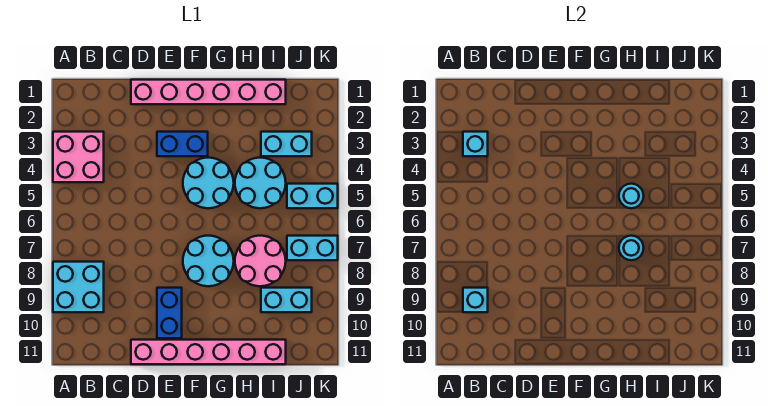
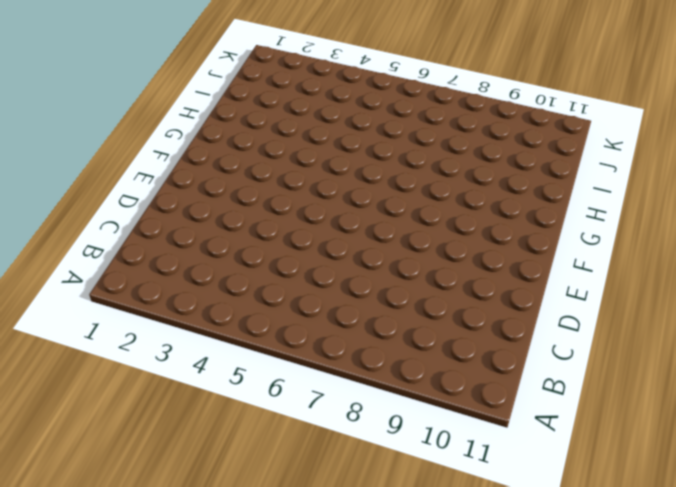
none -> pink brick A3:B4 level 1
none -> cyan brick A8:B9 level 1
none -> pink brick D1:I1 level 1

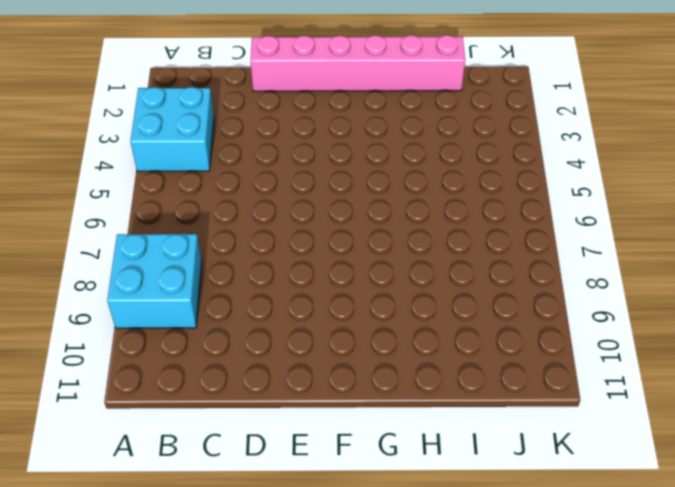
cyan brick A3:B4 level 1 -> pink brick A3:B4 level 1
none -> pink brick D11:I11 level 1
none -> blue brick E3:F3 level 1
none -> blue brick E9:E10 level 1

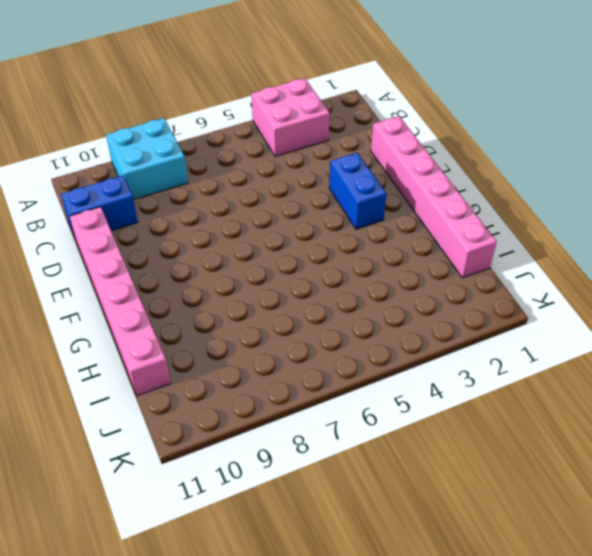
blue brick C10:C11 level 1 -> blue brick E9:E10 level 1
none -> cyan round brick F4:G5 level 1
none -> cyan round brick F7:G8 level 1
none -> cyan round brick H4:I5 level 1

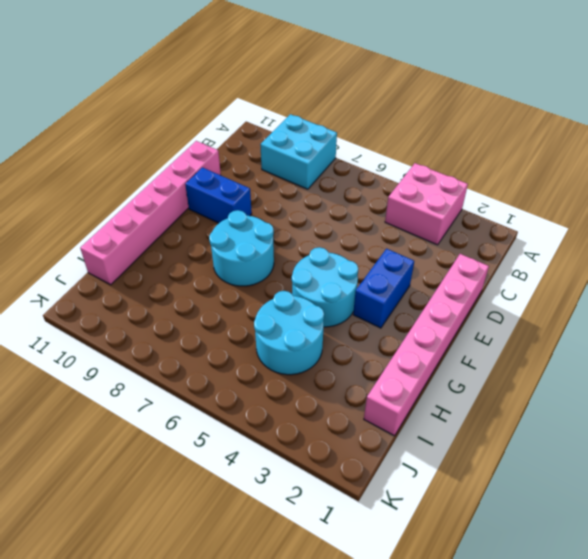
none -> pink round brick H7:I8 level 1
none -> cyan brick I3:J3 level 1
none -> cyan brick I9:J9 level 1

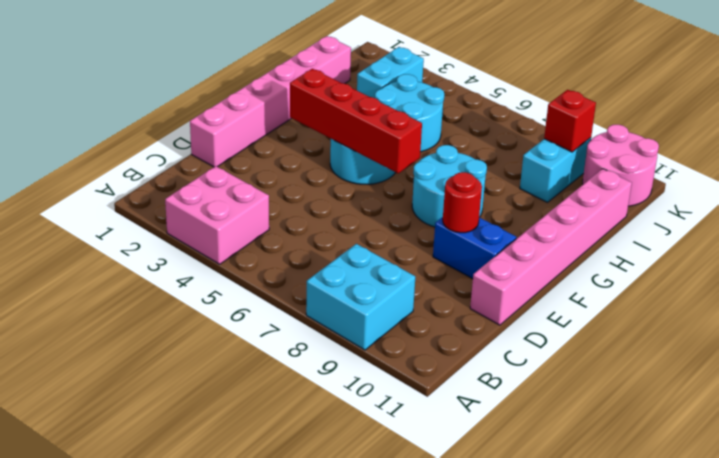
red round brick E9 level 2 -> none
red brick F3:F6 level 2 -> none
red brick J9 level 2 -> none
pink round brick J10:K11 level 1 -> pink round brick H7:I8 level 1
none -> blue brick E3:F3 level 1
none -> cyan brick J5:K5 level 1
none -> cyan brick J7:K7 level 1

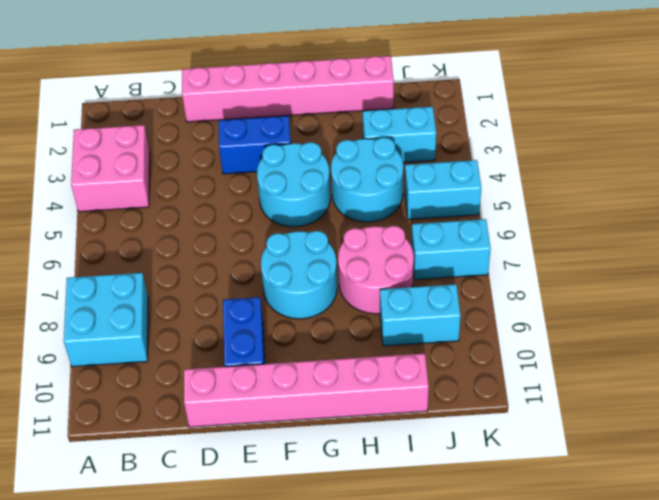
none -> cyan brick B3 level 2
none -> cyan brick B9 level 2
none -> cyan round brick H5 level 2

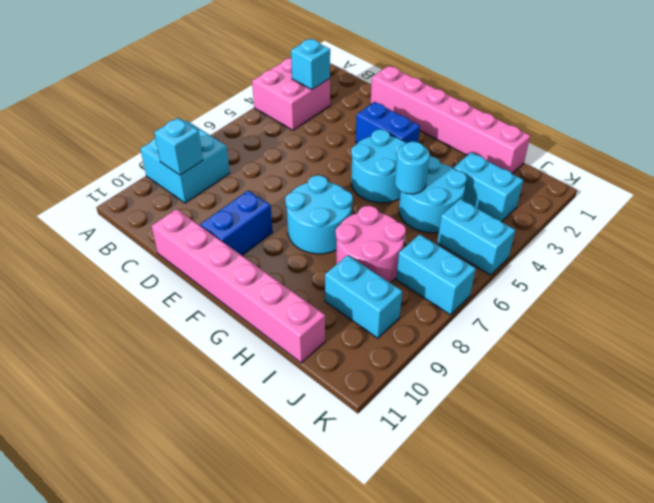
none -> cyan round brick H7 level 2

